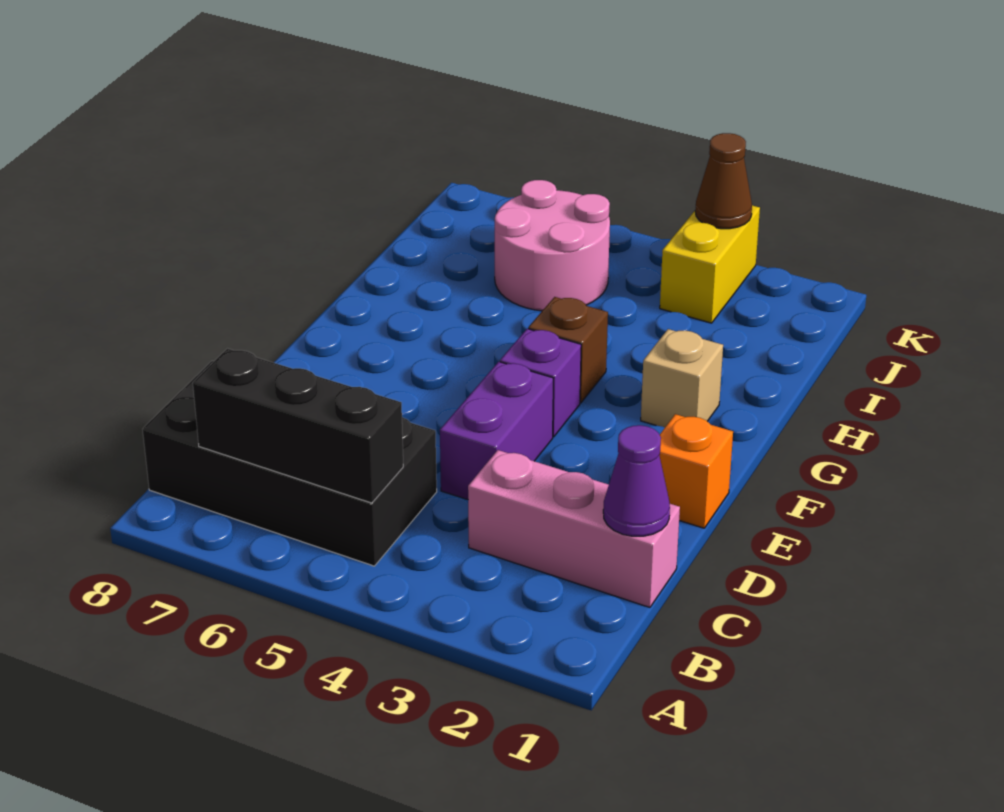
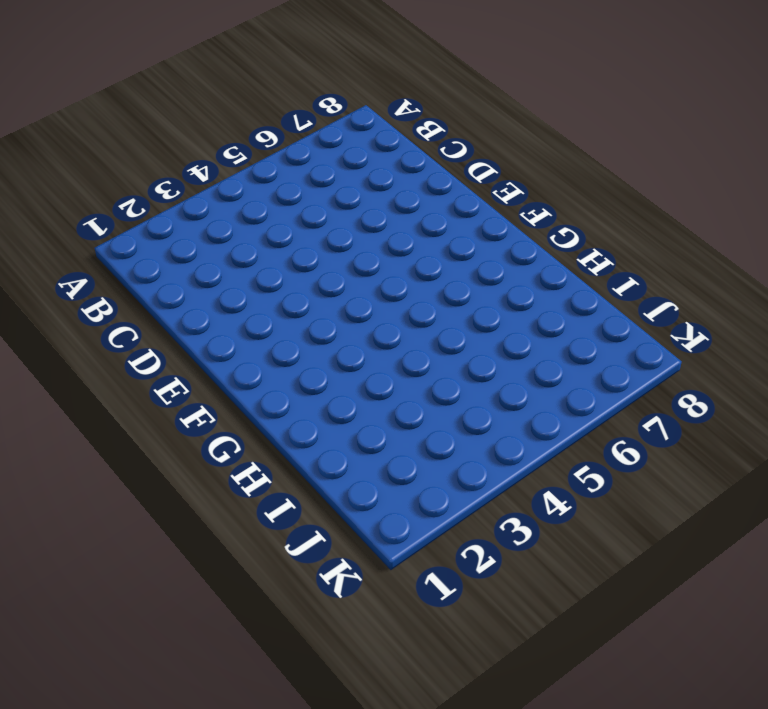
none -> black brick B5:C8 level 1
none -> pink brick C1:C3 level 1
none -> purple brick D4:E4 level 1

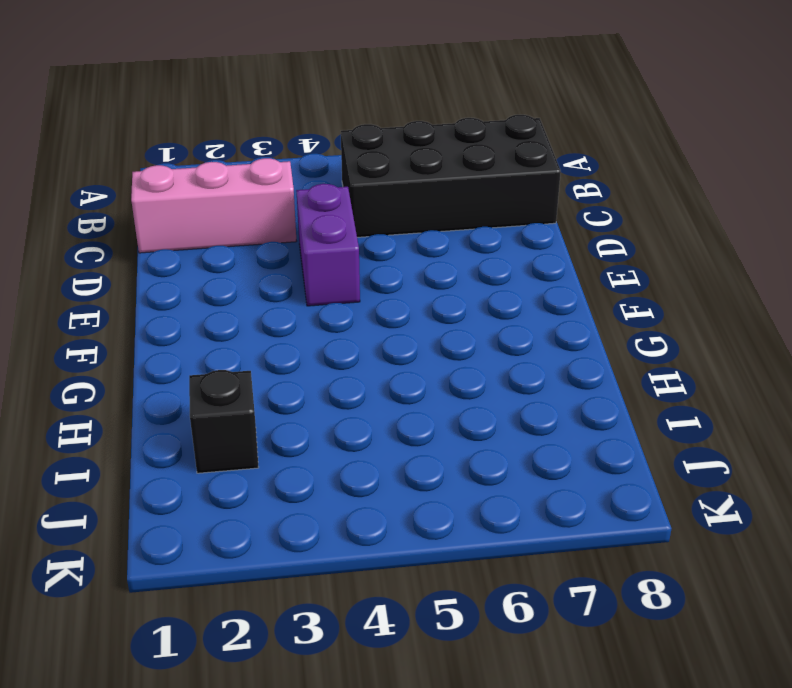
black brick I2 level 1 -> none
none -> orange brick E1 level 1
none -> purple brick F4 level 1
none -> tan brick G2 level 1

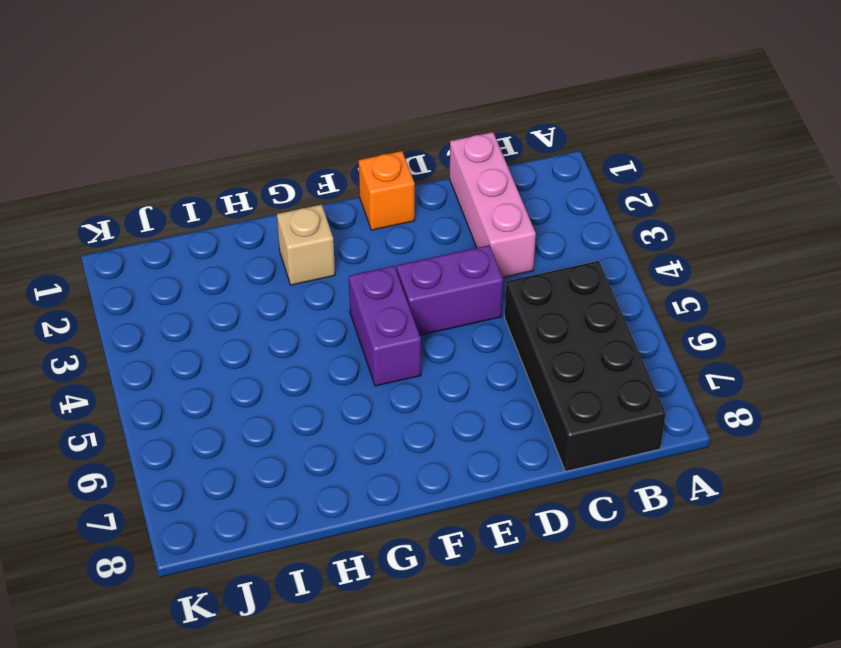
purple brick F4:F5 level 1 -> purple brick F4 level 1
none -> brown brick G4 level 1
none -> pink round brick I5:J6 level 1
none -> yellow brick J3:K3 level 1

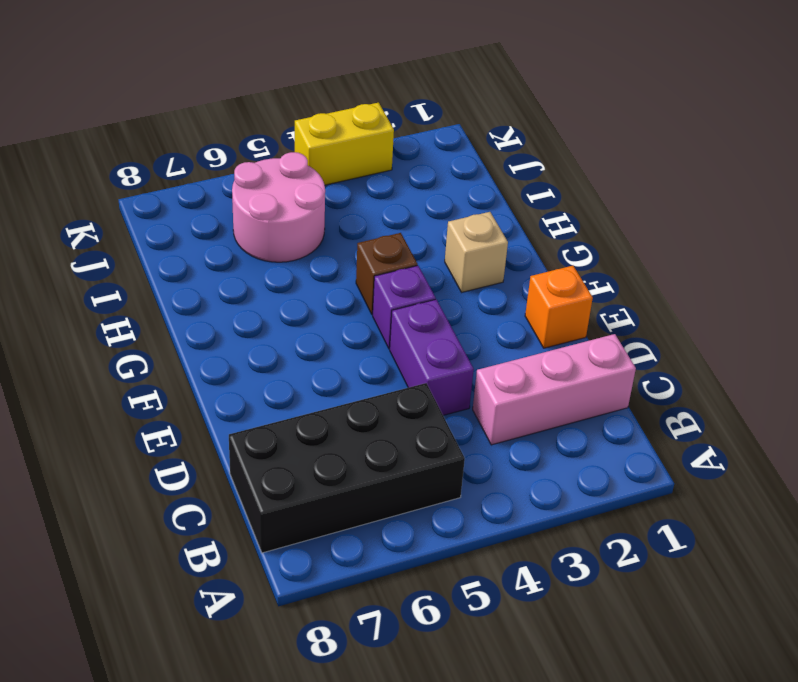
yellow brick K3:K4 level 1 -> yellow brick J3:K3 level 1
none -> black brick B5:B7 level 2
none -> purple cone C1 level 2
none -> brown cone K3 level 2

